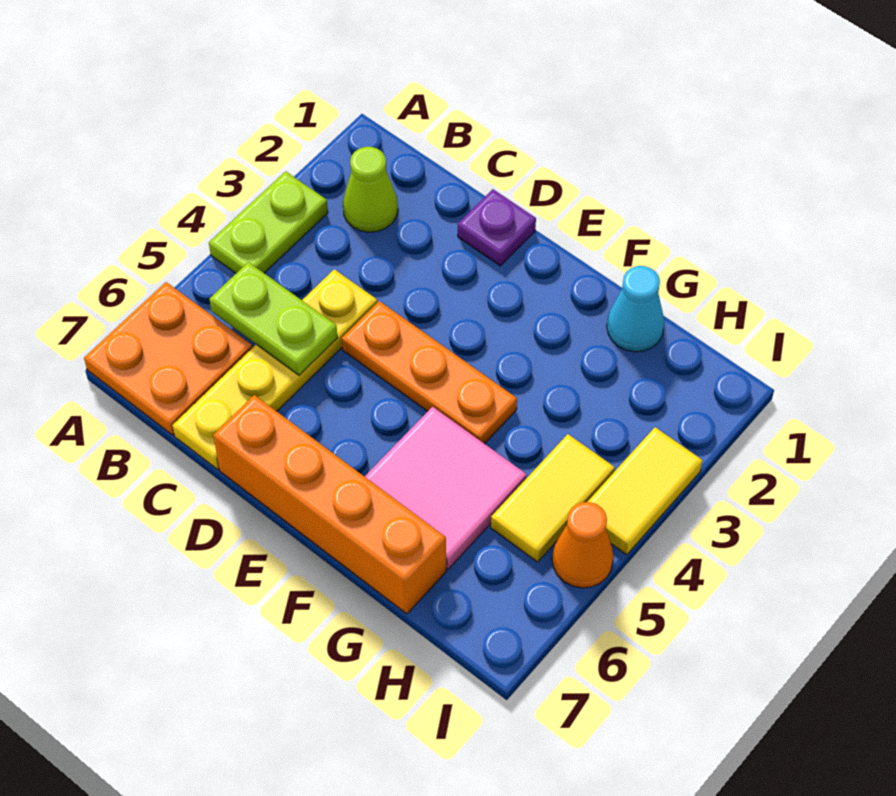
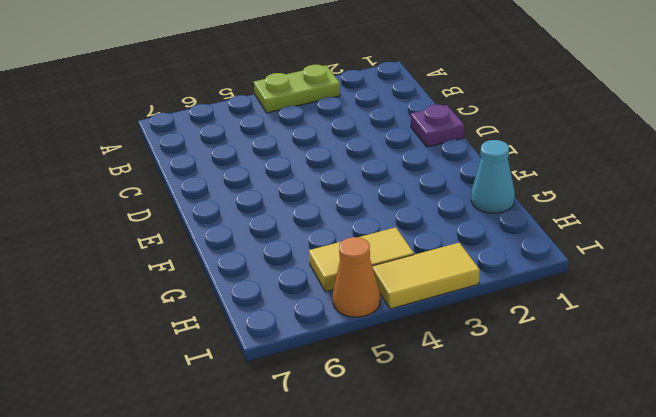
none -> orange plate A6:B7 level 1
none -> lime cone B2 level 1
none -> yellow plate C4:C7 level 1

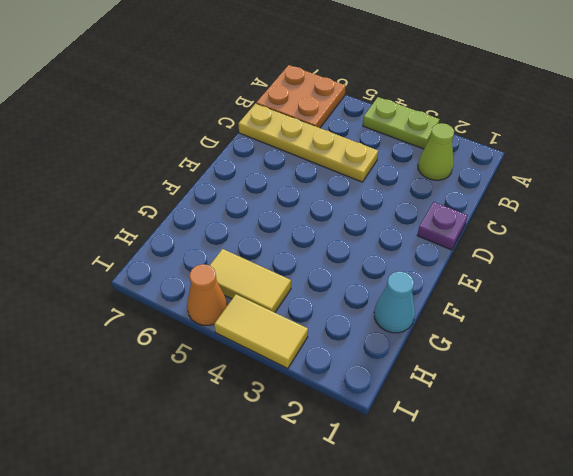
none -> orange plate D4:F4 level 1
none -> orange brick D7:G7 level 1
none -> pink tile F5:G6 level 1

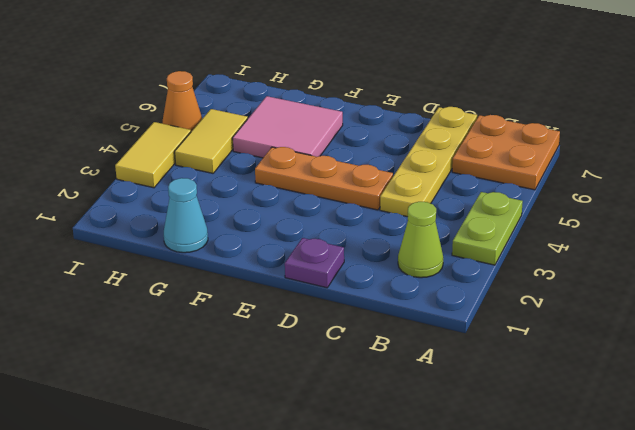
none -> orange brick D7:G7 level 1
none -> lime plate B5:C5 level 2

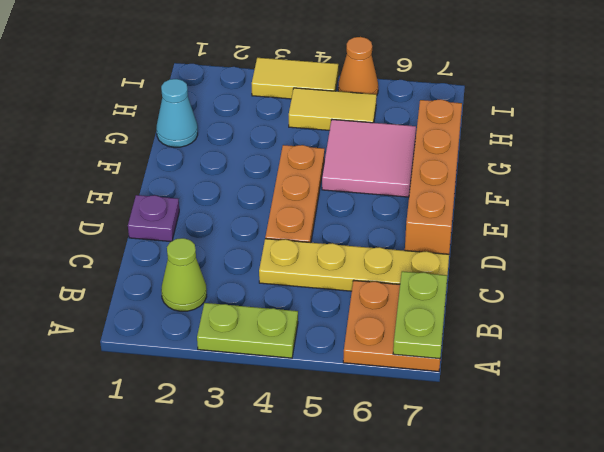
lime plate A7:B7 level 2 -> lime plate B5:C5 level 2

